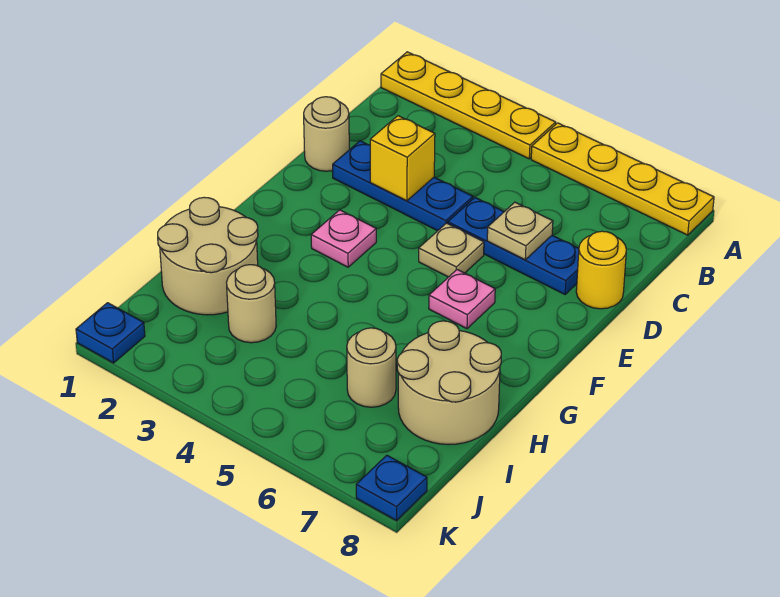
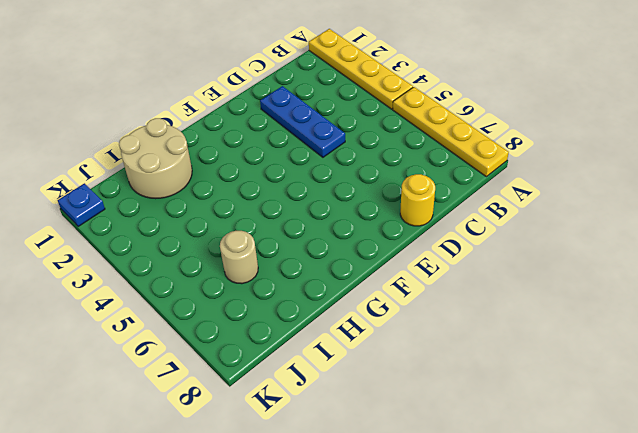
none -> tan round brick D1 level 1
none -> blue plate D5:D7 level 1
none -> tan plate E5 level 1

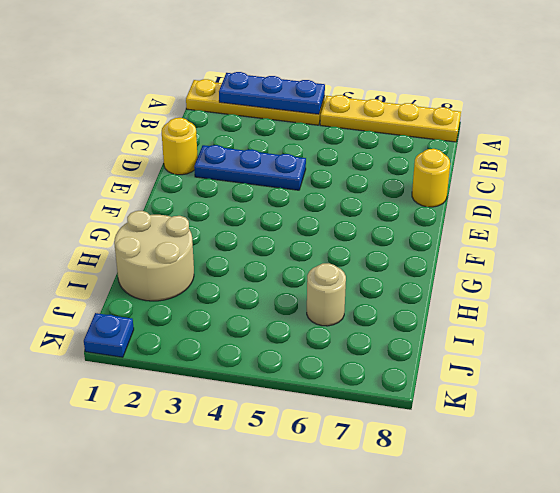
blue plate A2:A4 level 2 -> blue plate D5:D7 level 1
yellow round brick D1 level 1 -> tan round brick D1 level 1
none -> tan plate E5 level 1
none -> pink plate F3 level 1
none -> pink plate F6 level 1

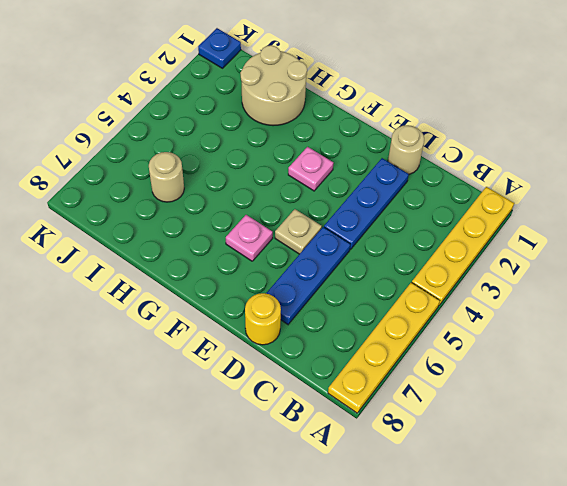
none -> tan round brick H7:I8 level 1
none -> tan round brick I3 level 1
none -> blue plate K8 level 1

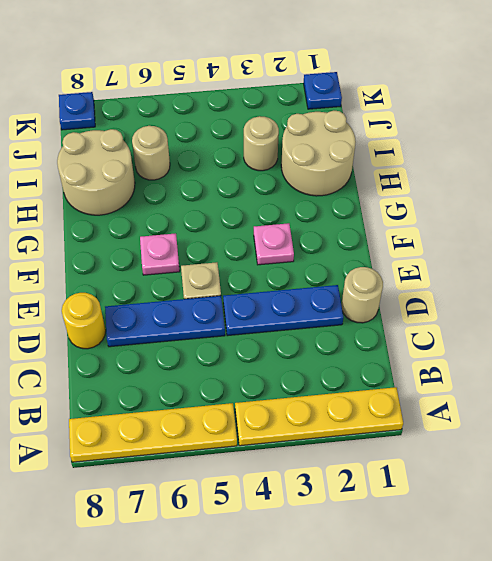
none -> yellow brick D3 level 2
none -> tan plate D6 level 2

